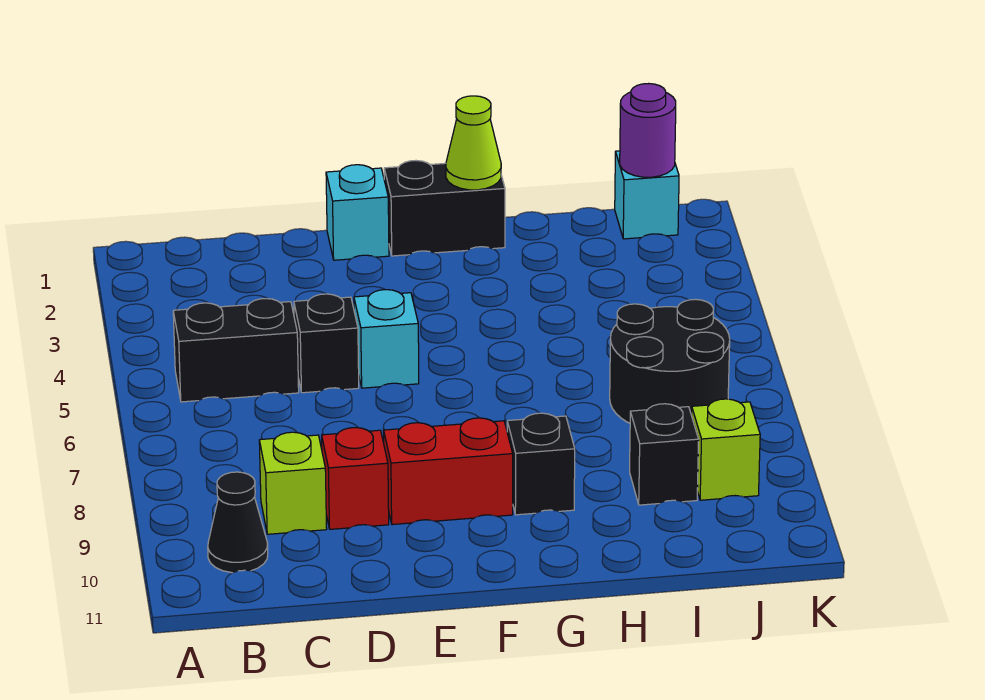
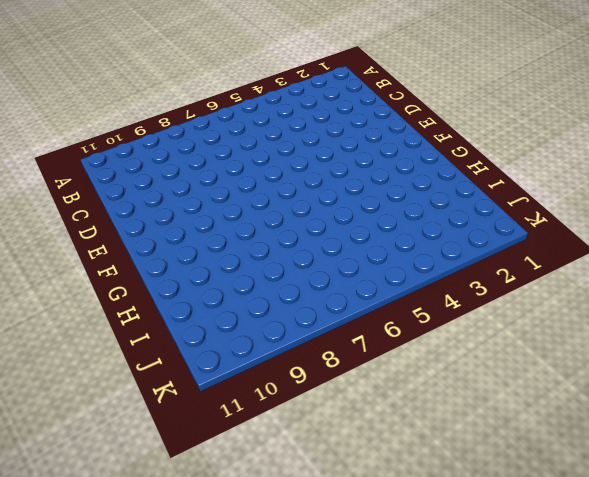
none -> black brick B5:C5 level 1
none -> black cone B10 level 1
none -> lime brick C9 level 1

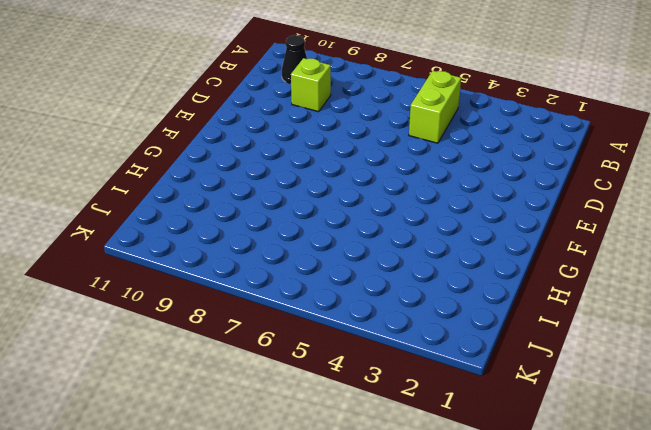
lime brick B5:C5 level 1 -> black brick B5:C5 level 1
none -> black brick D5 level 1
none -> red brick D9 level 1
none -> cyan brick E1 level 1

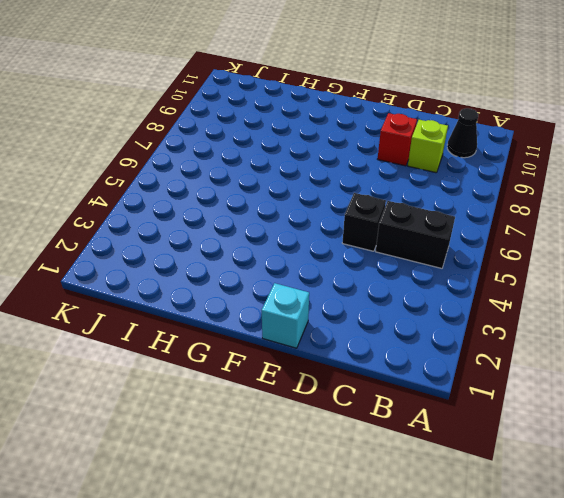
none -> cyan brick E5 level 1
none -> red brick E9:F9 level 1
none -> black brick F1:G1 level 1

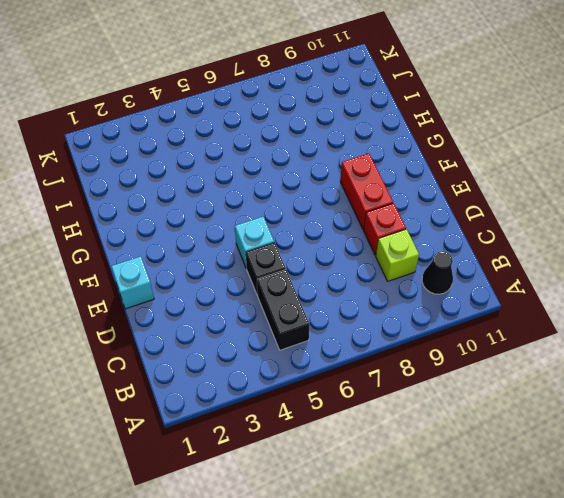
none -> black brick F1:G1 level 1
none -> black brick G9 level 1
none -> black round brick I6:J7 level 1

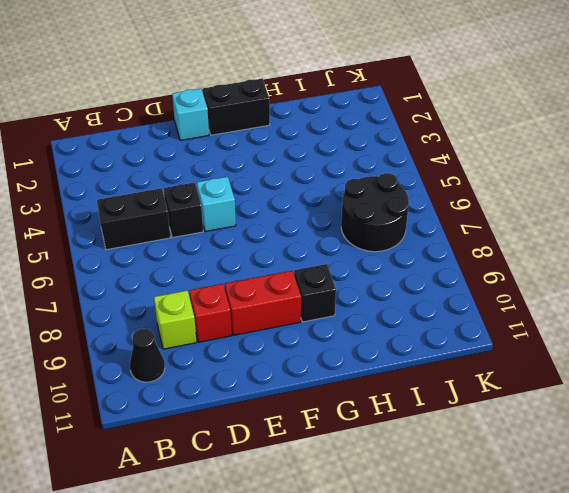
none -> black brick I9 level 1
none -> cyan brick J1 level 1
none -> lime brick J9 level 1

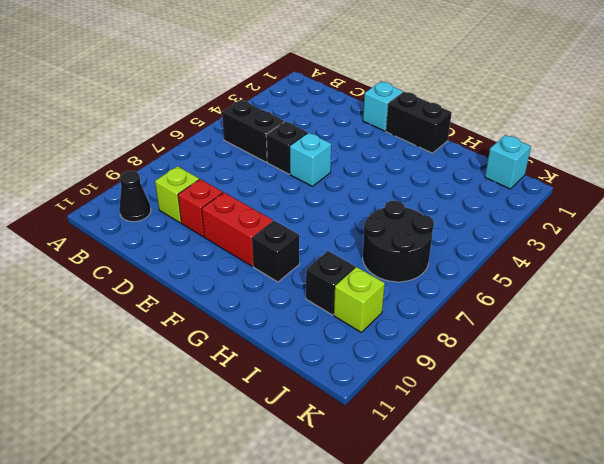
none -> lime cone G1 level 2
none -> purple round brick J1 level 2

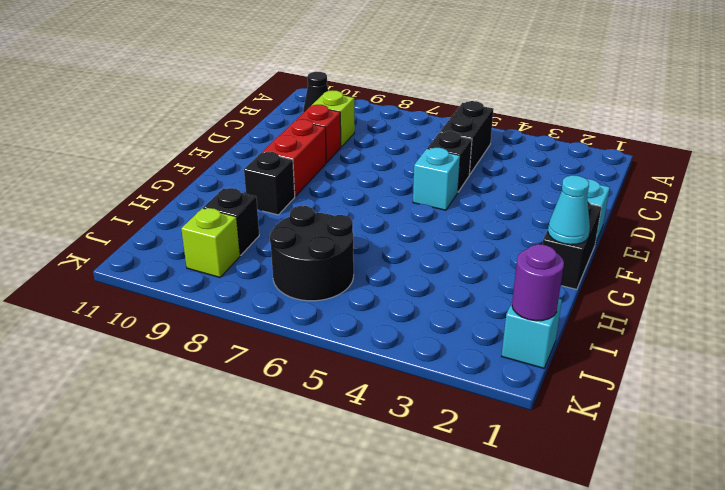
cyan cone G1 level 2 -> lime cone G1 level 2

